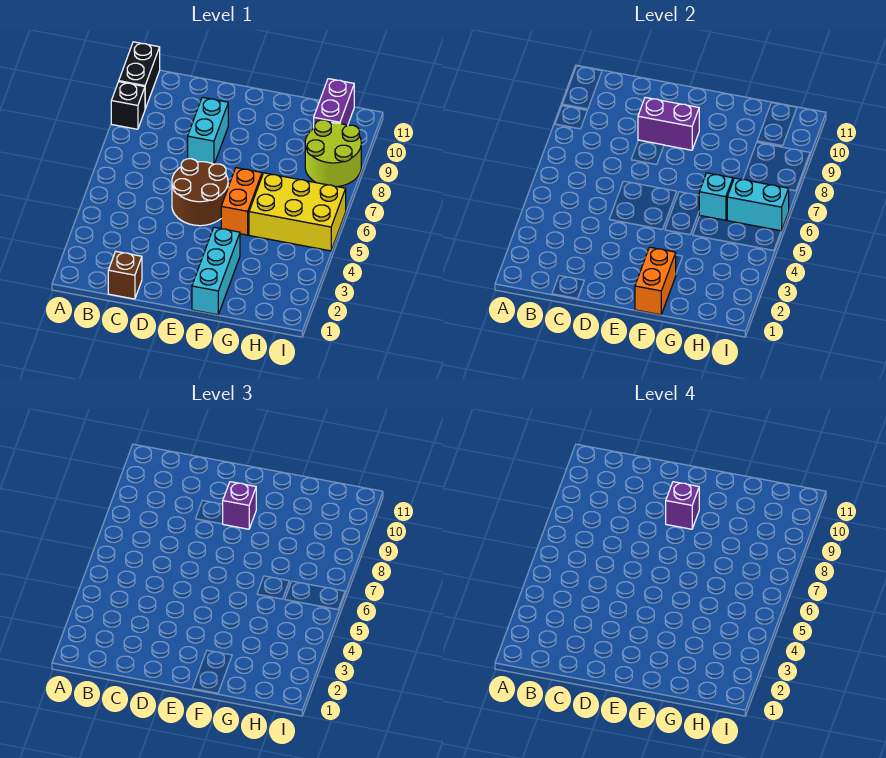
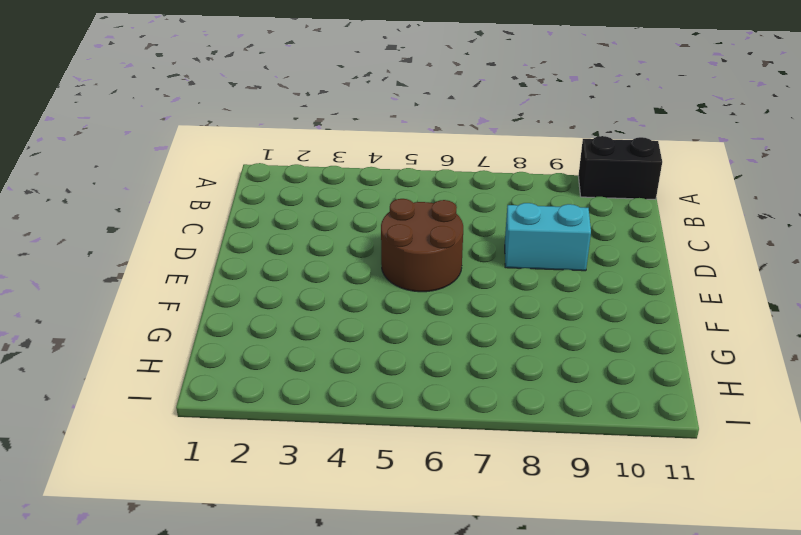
none -> black brick A9 level 1
none -> brown brick C1 level 1
none -> cyan brick F1:F3 level 1

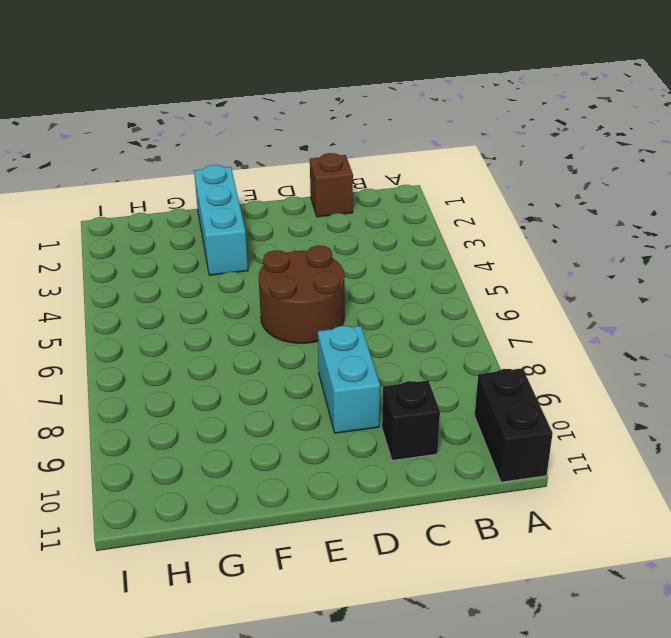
black brick C10 level 1 -> black brick A9 level 1
none -> orange brick F5:F6 level 1
none -> yellow brick G5:I6 level 1
none -> lime round brick H8:I9 level 1

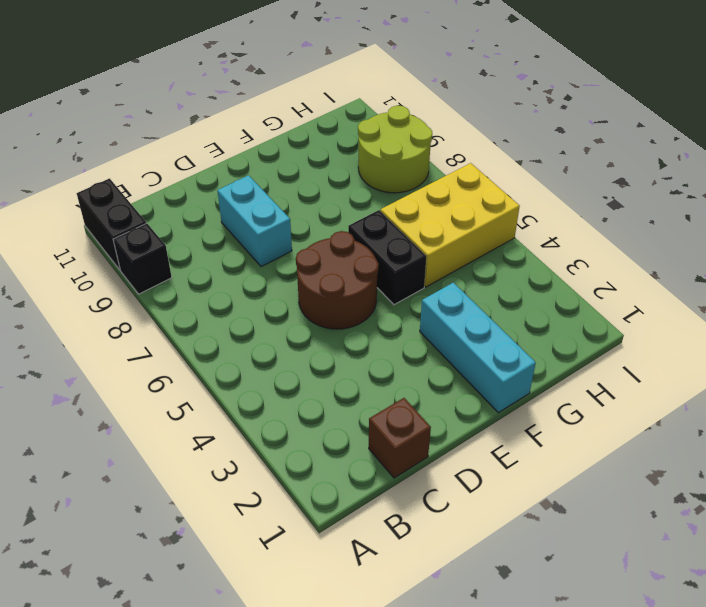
black brick F5:F6 level 1 -> orange brick F5:F6 level 1
none -> purple brick H10:H11 level 1
none -> purple brick D9:E9 level 2
none -> orange brick F1:F2 level 2

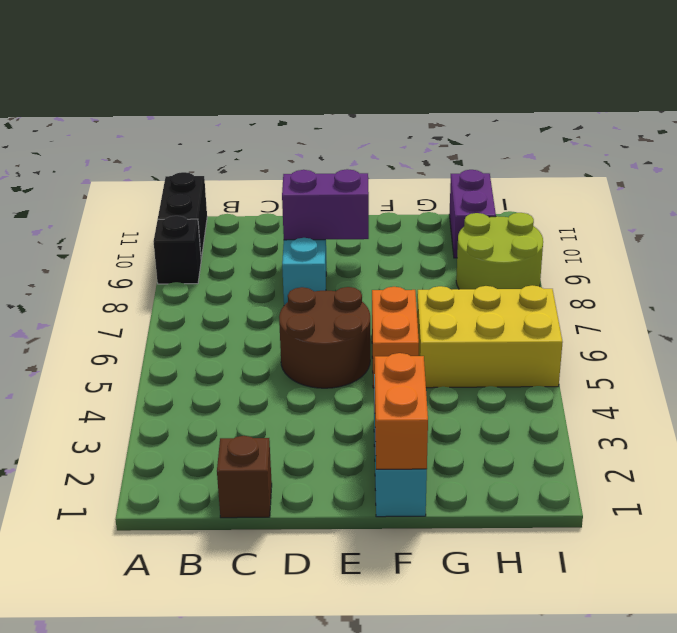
none -> cyan brick G6 level 2
none -> cyan brick H6:I6 level 2
none -> purple brick E9 level 3

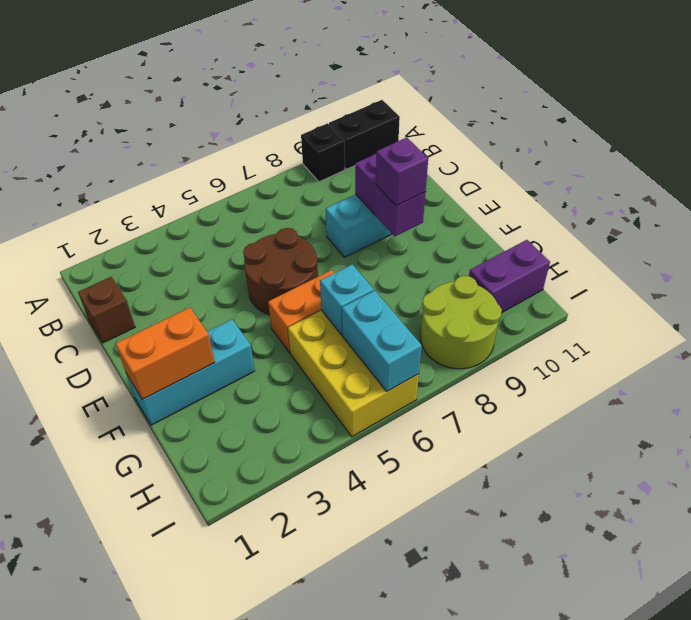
none -> purple brick E9 level 4

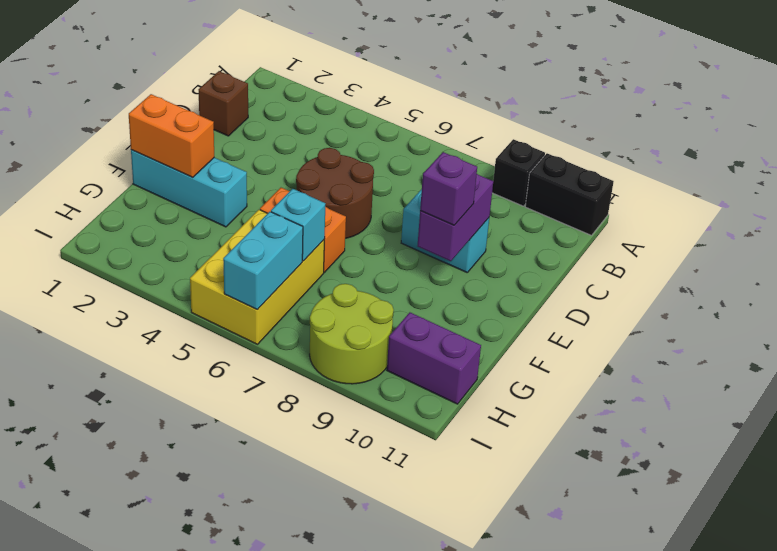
none -> purple brick E9 level 4

